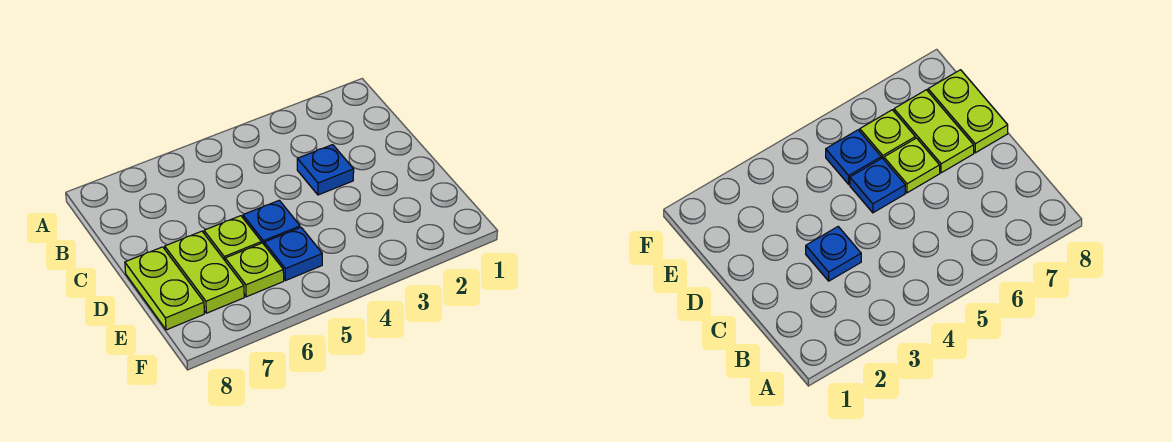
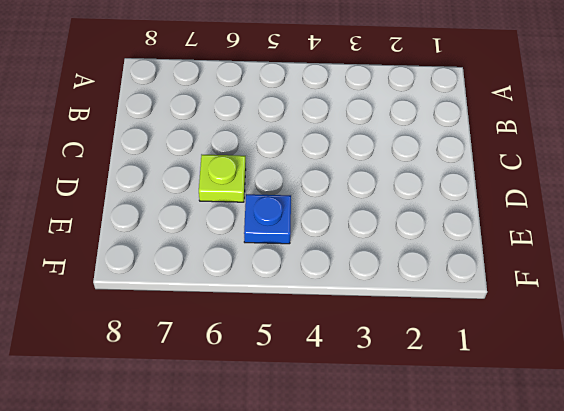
none -> blue plate C3 level 1
none -> blue plate D5 level 1

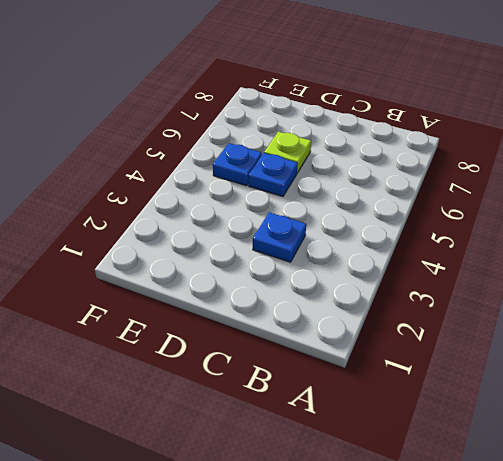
none -> lime plate D7:E7 level 1
none -> lime plate D8:E8 level 1

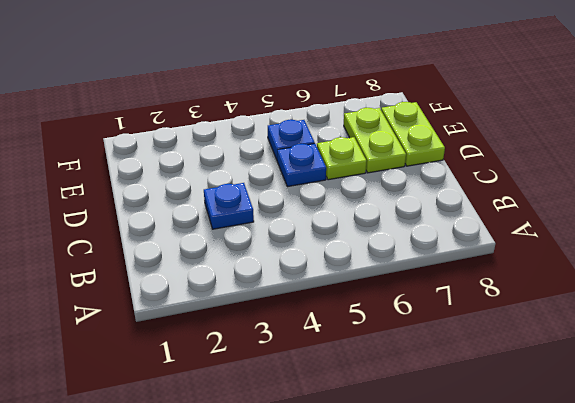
none -> lime plate E6 level 1

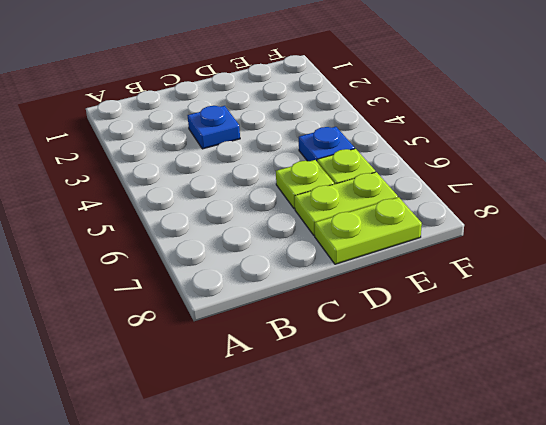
none -> blue plate D5 level 1

